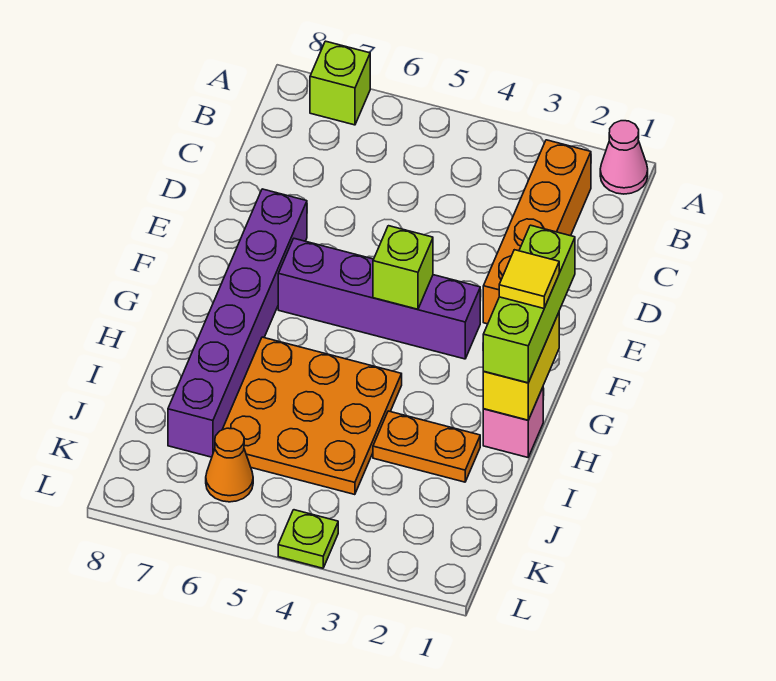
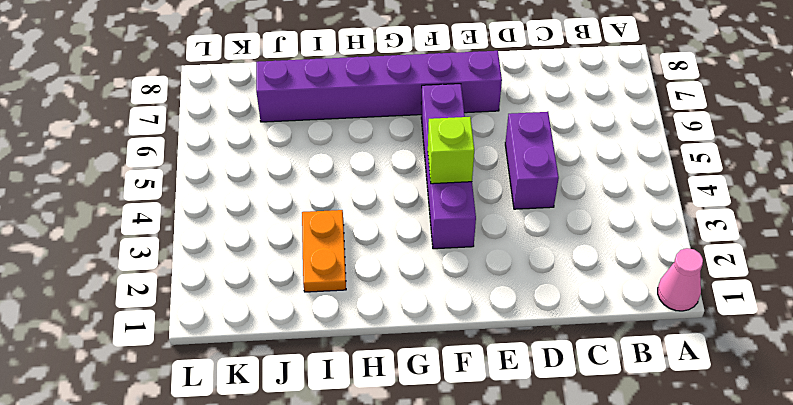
purple brick D4:D5 level 1 -> none
none -> lime brick A7 level 1
none -> orange brick B2:E2 level 1
none -> pink brick H1 level 1

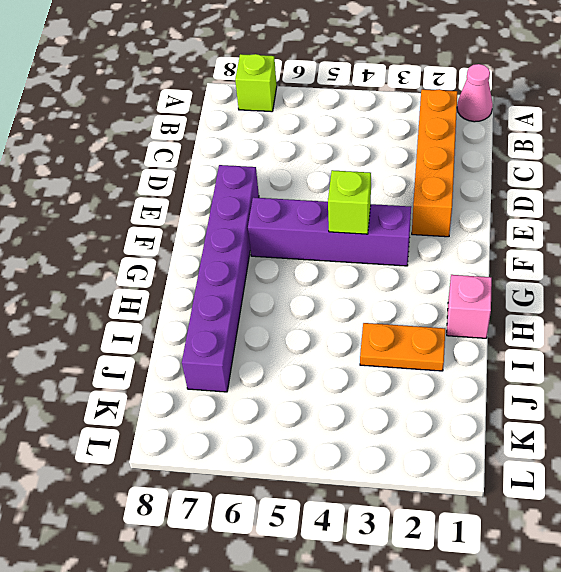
none -> orange plate H4:J6 level 1
none -> orange cone K6 level 1
none -> lime plate L4 level 1

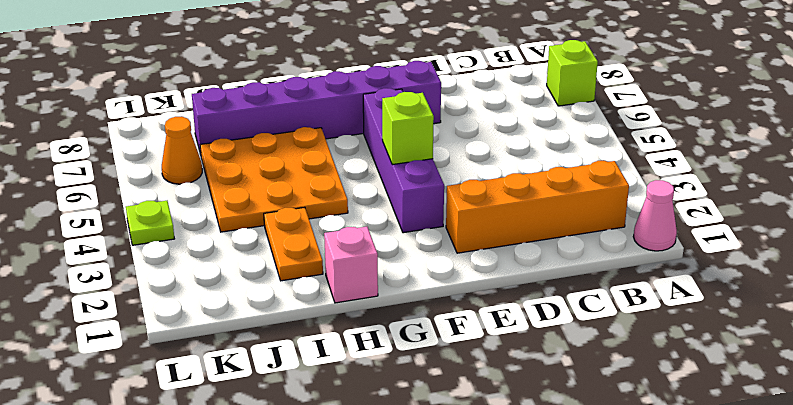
none -> yellow brick G1:H1 level 2
none -> lime brick F1:H1 level 3
none -> yellow tile G1 level 4

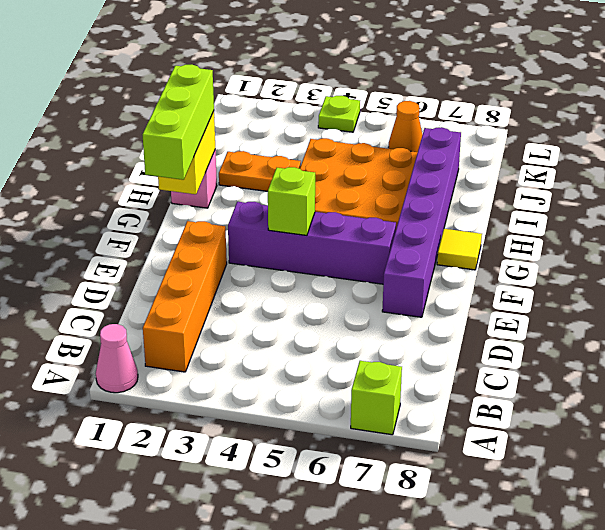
yellow tile G8 level 1 -> yellow tile G1 level 4

